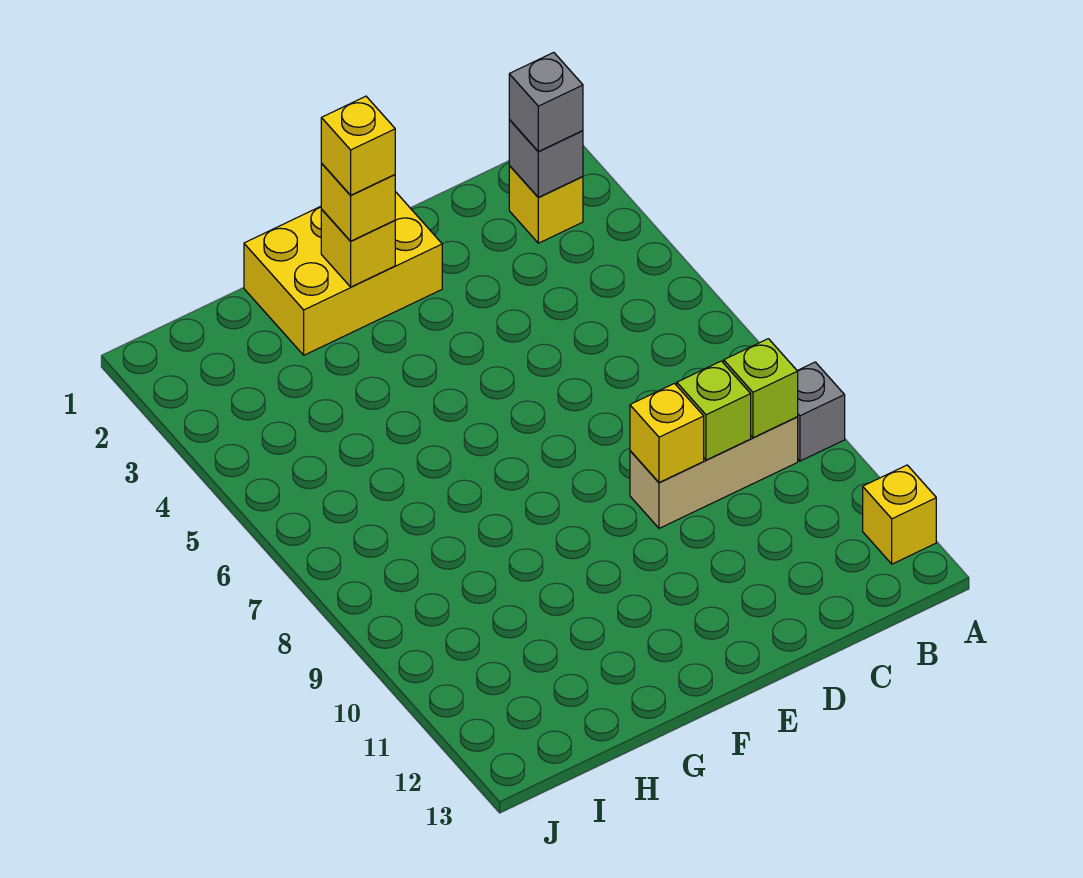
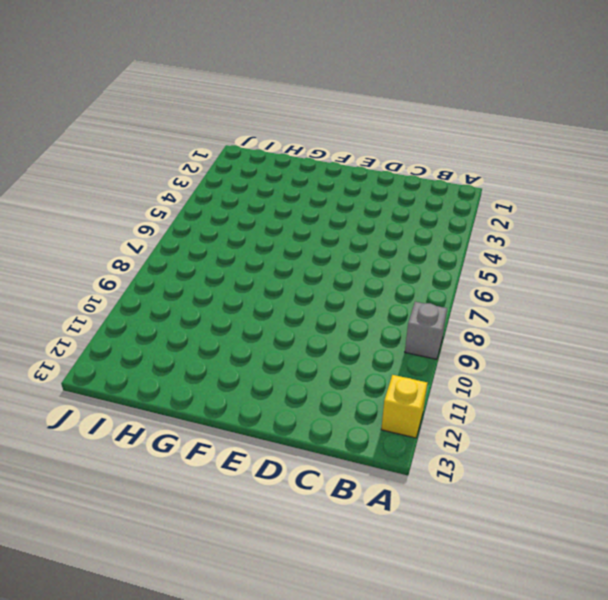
none -> yellow brick B2 level 1
none -> tan brick B9:D9 level 1
none -> yellow brick E1:G2 level 1

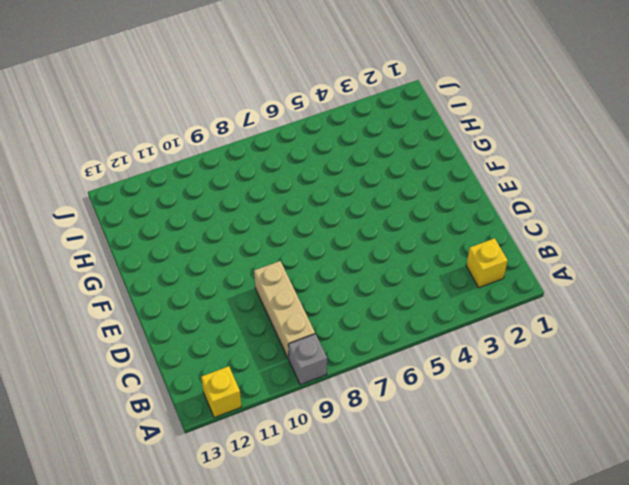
none -> yellow brick E1:G2 level 1
none -> grey brick B2 level 2
none -> lime brick B9 level 2

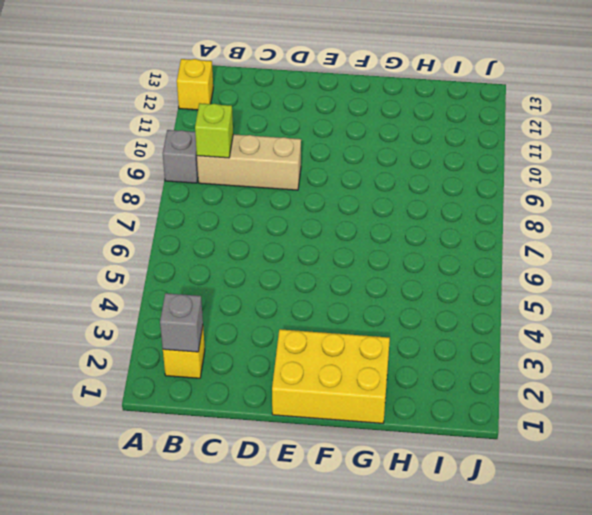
none -> lime brick C9 level 2
none -> yellow brick D9 level 2
none -> yellow brick F2 level 2

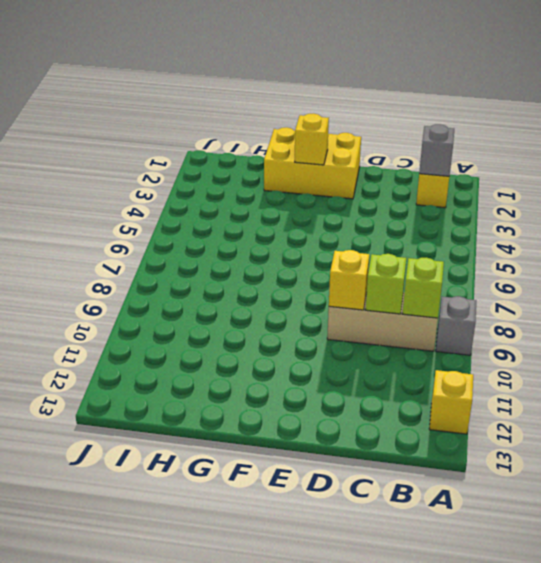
none -> grey brick B2 level 3
none -> yellow brick F2 level 3
none -> yellow brick F2 level 4

